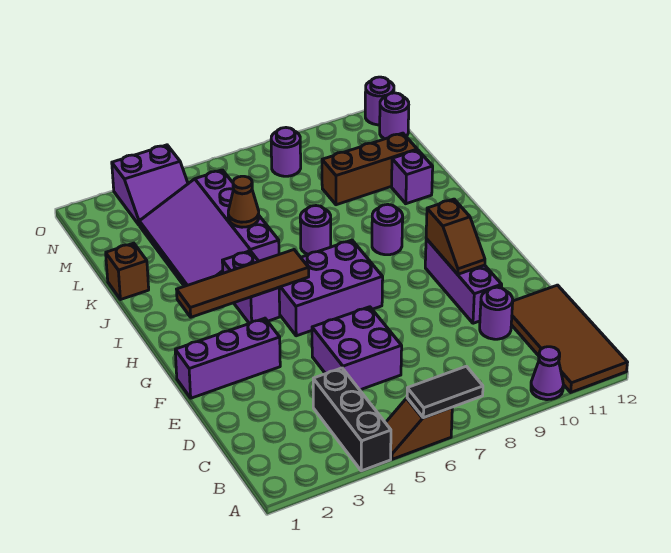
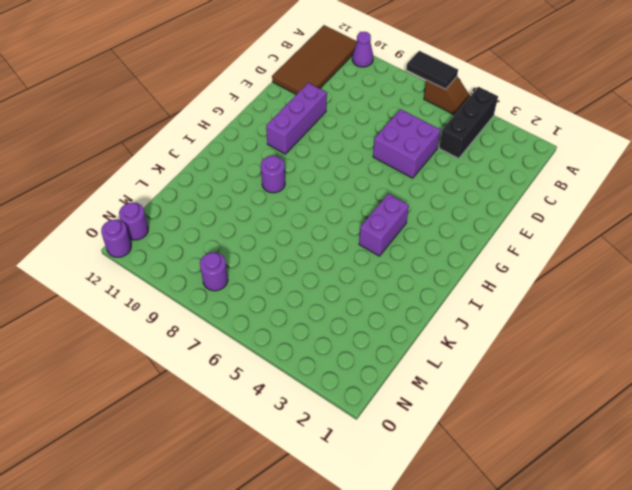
none -> purple round brick D10 level 1
none -> purple brick F1:F3 level 1
none -> purple brick G5:H7 level 1

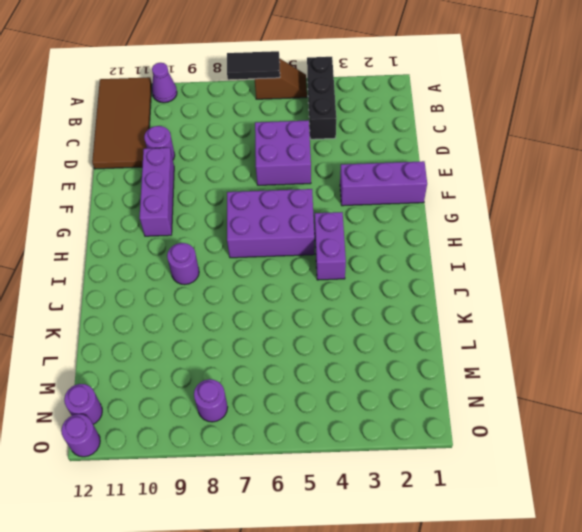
none -> purple slope J3:M5 level 1 top 5
none -> purple round brick J7 level 1
none -> brown brick K1 level 1

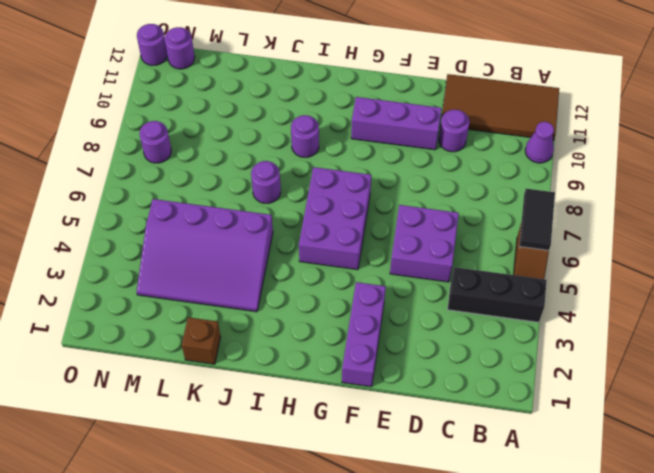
none -> purple brick H4:I4 level 1
none -> purple brick K11 level 1
none -> brown brick L9:L11 level 1

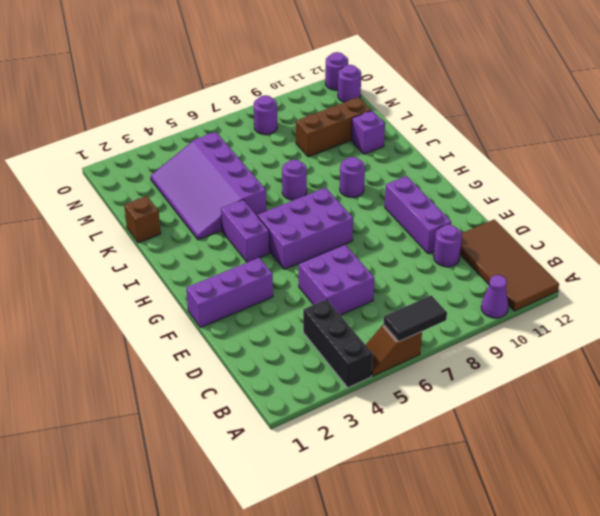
none -> purple slope N3:O4 level 1 top O
none -> brown slope F10:G10 level 2 top G
none -> brown tile H2:H5 level 2

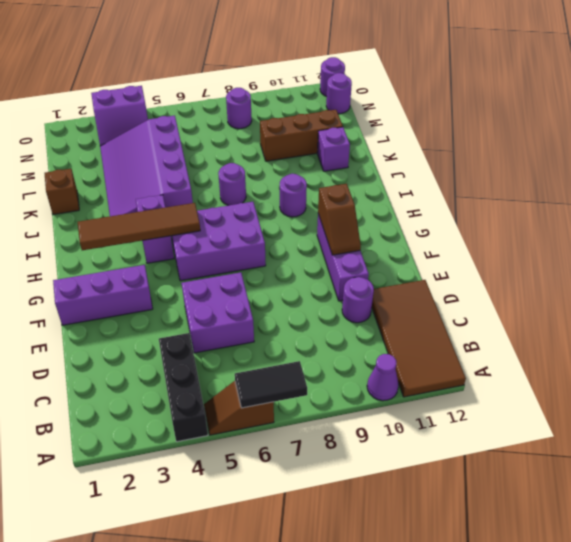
none -> brown cone K5 level 2

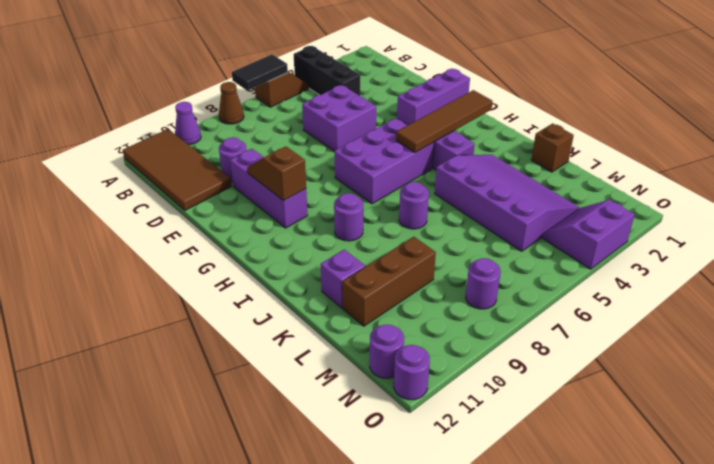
brown cone A8 level 1 -> brown cone K5 level 2

